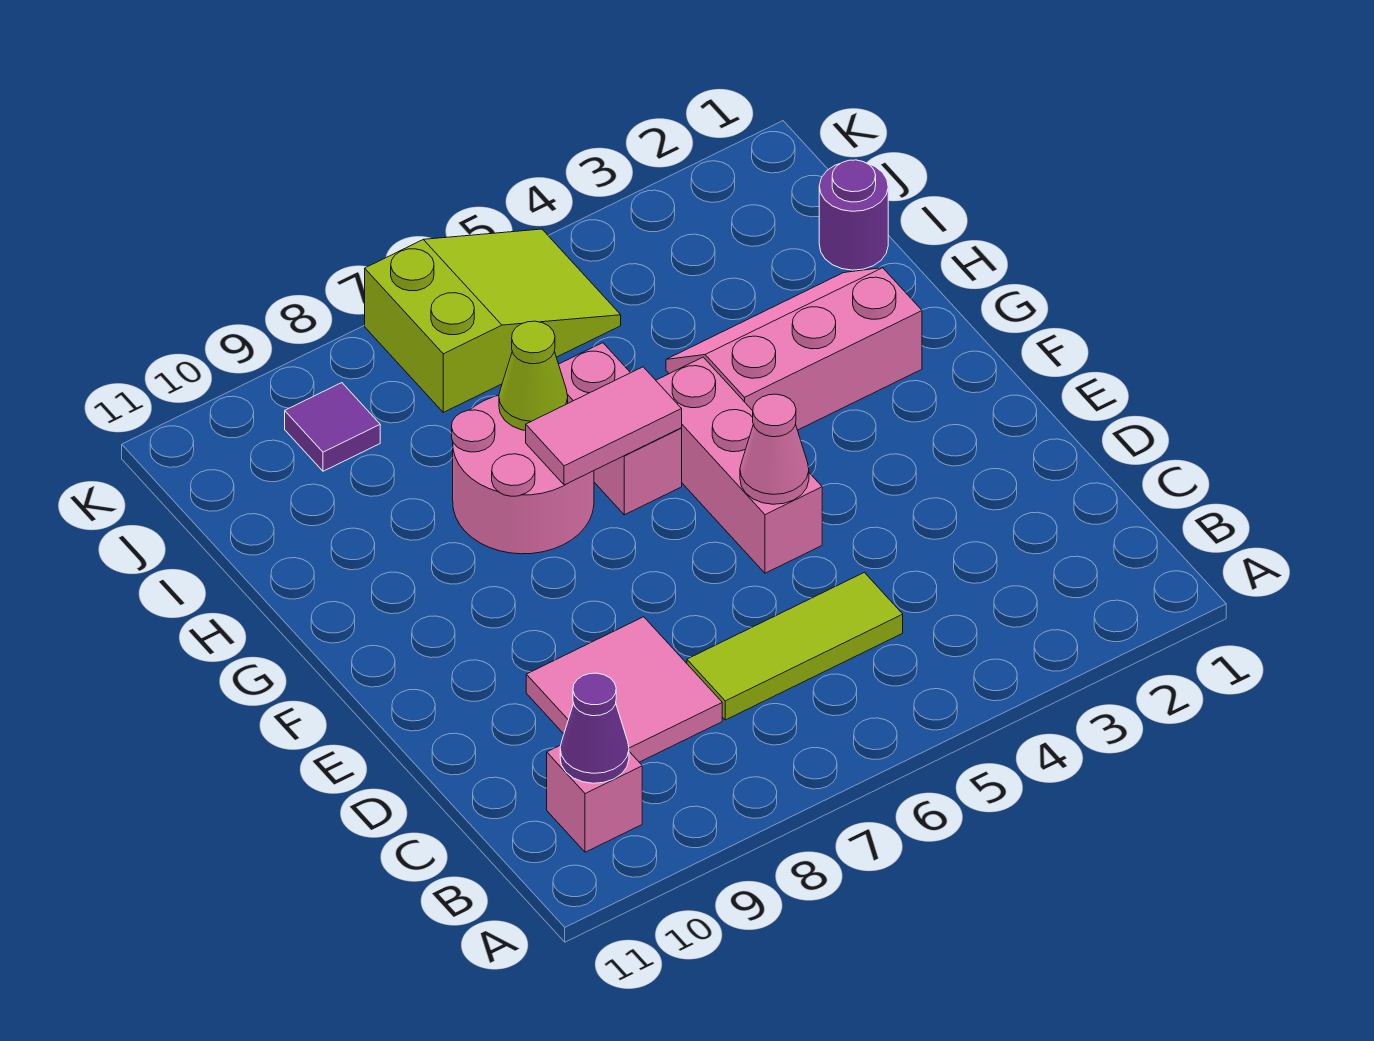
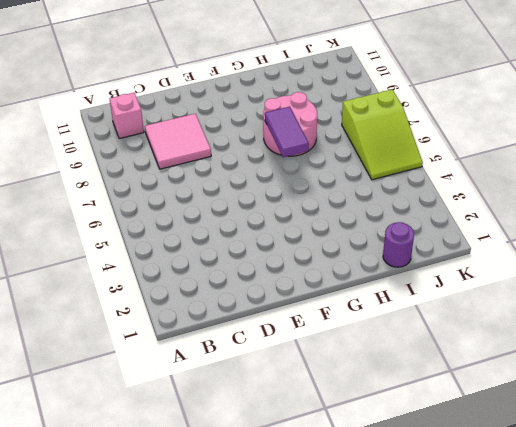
purple tile G6:G7 level 2 -> pink tile G6:G7 level 2
none -> lime tile C5:C7 level 1
none -> pink brick E5:G5 level 1
none -> pink slope G2:H4 level 1 top G

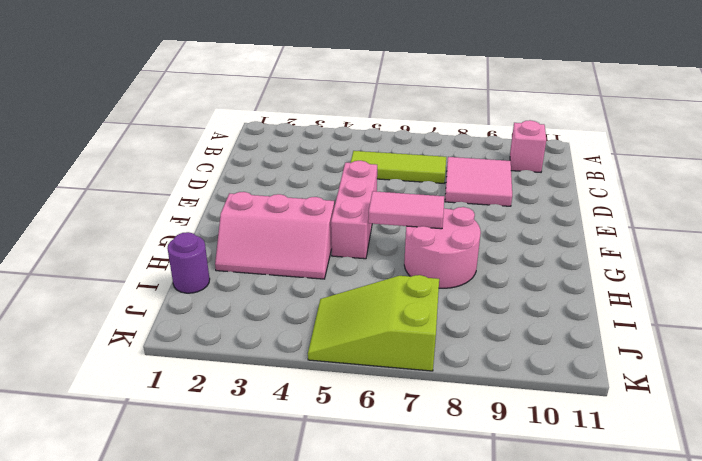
none -> pink brick G6:H6 level 1
none -> purple tile J9 level 1
none -> purple cone B10 level 2

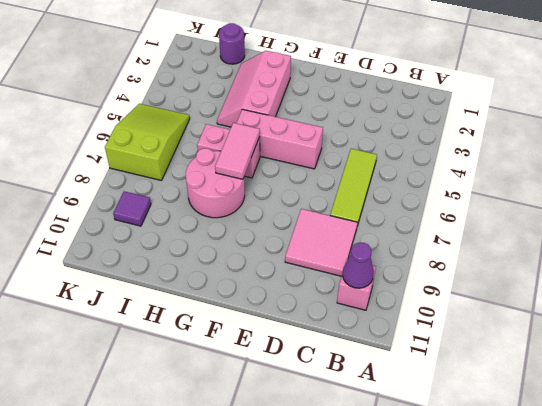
none -> pink cone E5 level 2
none -> lime cone H7 level 2

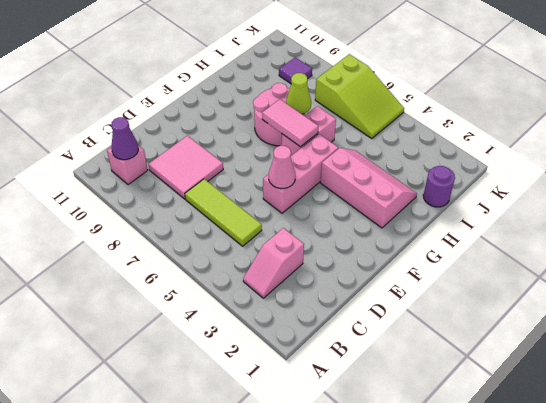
pink slope B3:C3 level 1 top C -> none

